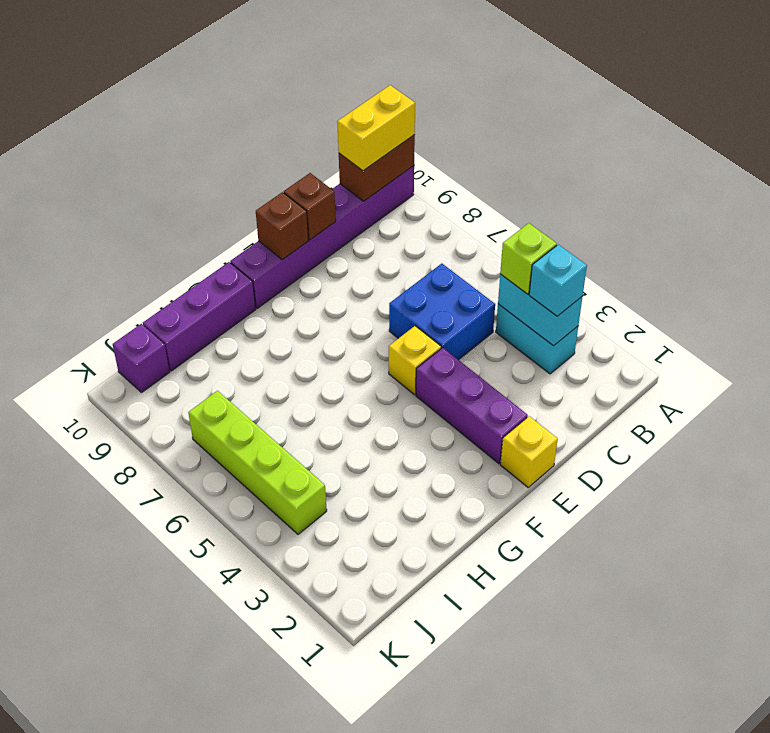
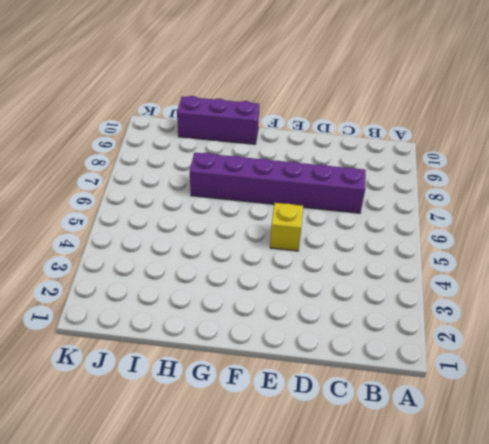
purple brick C7:H7 level 1 -> purple brick A10:F10 level 1
none -> cyan brick B3:B4 level 1
none -> blue brick C5:D6 level 1
none -> yellow brick E1 level 1

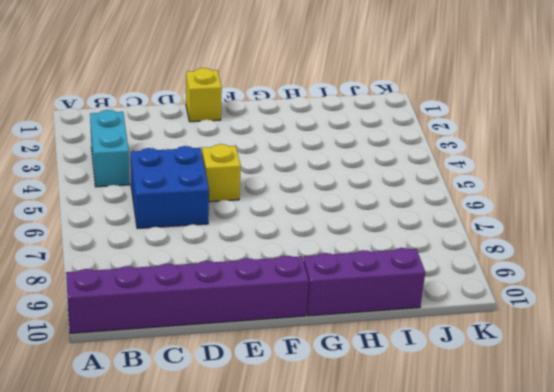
none -> purple brick E2:E4 level 1
none -> lime brick J4:J7 level 1
none -> purple brick J10 level 1

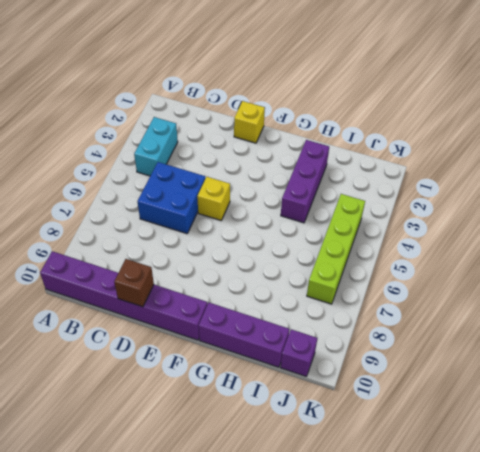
purple brick H2:H4 level 1 -> purple brick E2:E4 level 1
none -> brown brick A10:B10 level 2
none -> cyan brick B3:B4 level 2
none -> brown brick E10 level 2

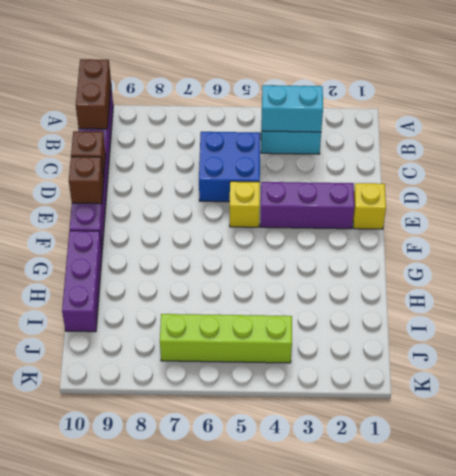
none -> purple brick J10 level 1
none -> yellow brick A10:B10 level 3
none -> cyan brick B3 level 3

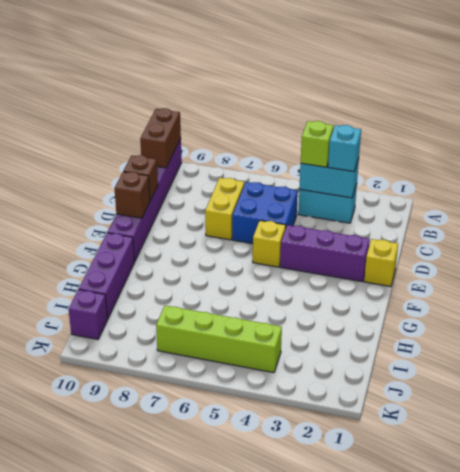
yellow brick C7:D7 level 1 -> yellow brick A10:B10 level 3

